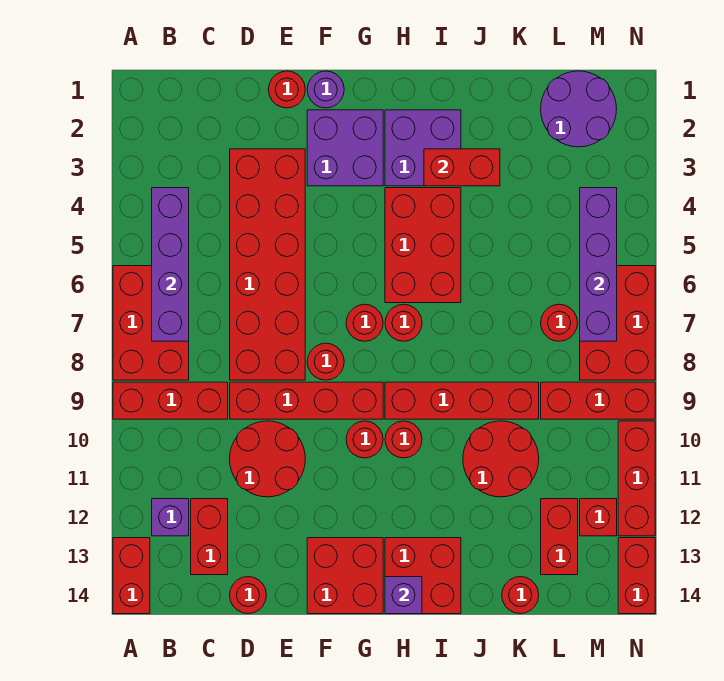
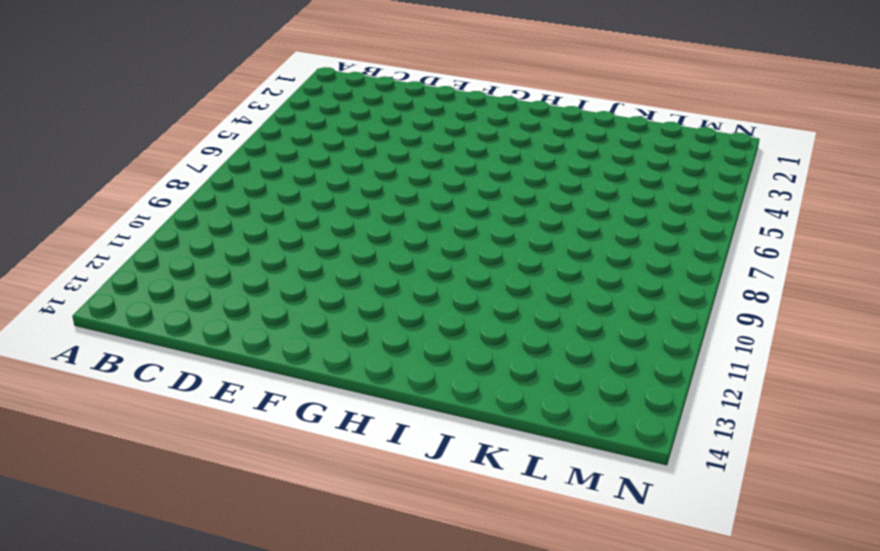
none -> red brick A6:B8 level 1
none -> red brick A9:C9 level 1
none -> red brick A13:A14 level 1
none -> purple brick B12 level 1

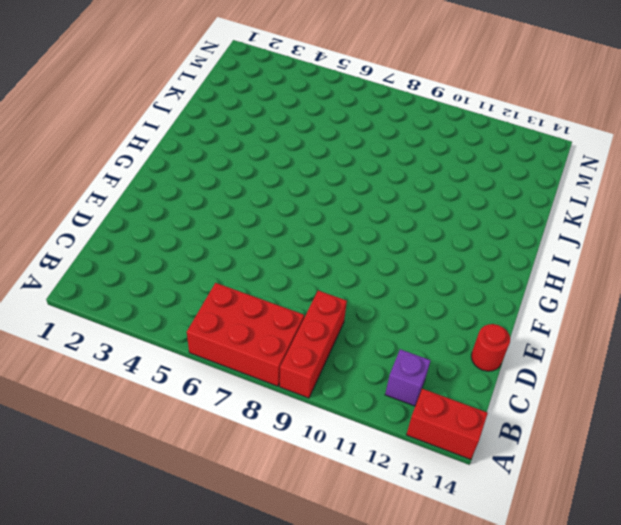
none -> red brick C12:C13 level 1
none -> red brick D3:E8 level 1
none -> red brick D9:G9 level 1
none -> red round brick D10:E11 level 1

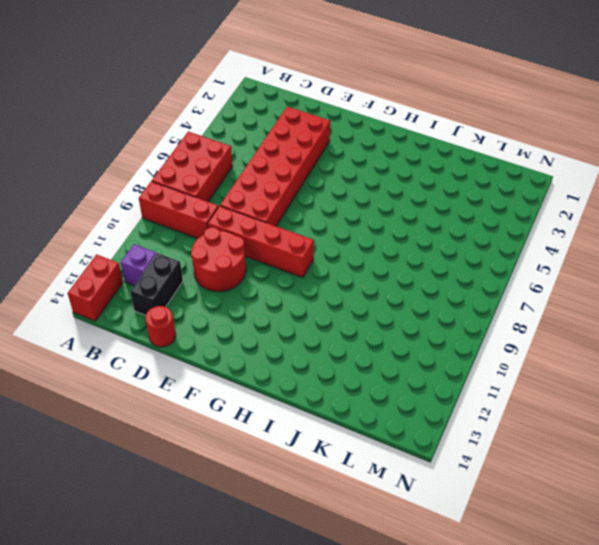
black brick C12:C13 level 1 -> red brick C12:C13 level 1
none -> red round brick E1 level 1
none -> purple round brick F1 level 1
none -> purple brick F2:G3 level 1
none -> red round brick F8 level 1

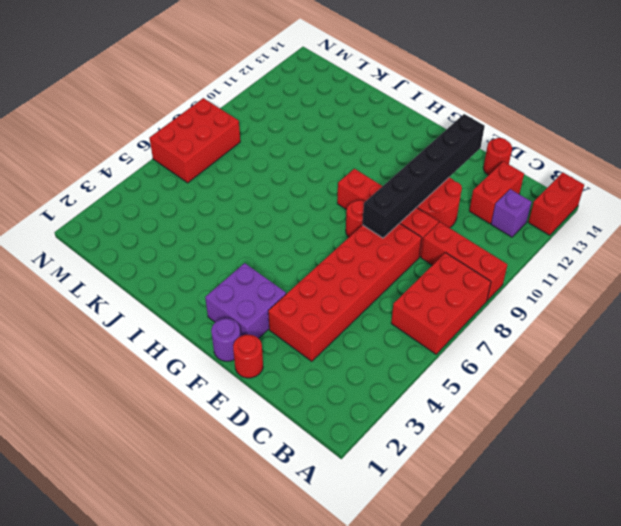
black brick E8:E13 level 2 -> none
none -> red brick F13:G14 level 1
none -> red round brick G7 level 1
none -> red round brick G10 level 1
none -> purple brick H2:I3 level 1

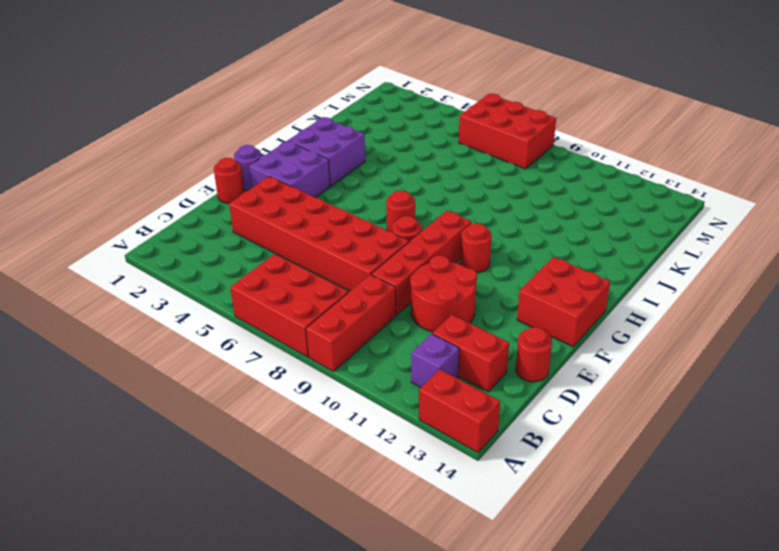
none -> red brick H4:I6 level 1
none -> red round brick H7 level 1
none -> red brick H9:K9 level 1
none -> red round brick H10 level 1

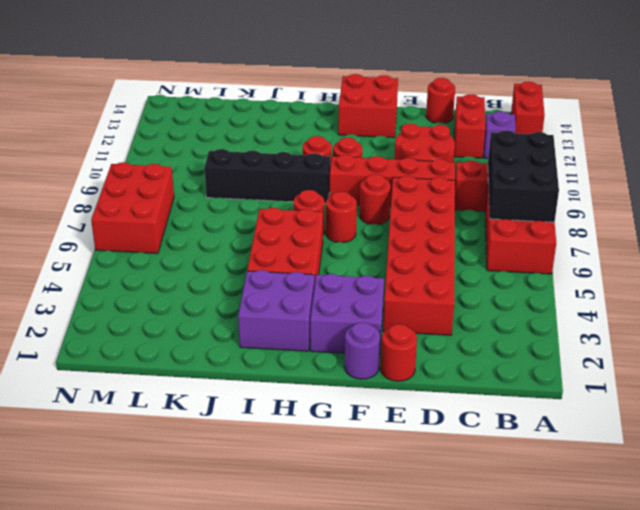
black brick A7:B9 level 2 -> purple brick B4:B7 level 2
black brick H9:K9 level 1 -> red brick H9:K9 level 1
none -> red brick H13:I14 level 1
none -> red round brick J10:K11 level 1
none -> red round brick K14 level 1
none -> purple round brick L1:M2 level 1

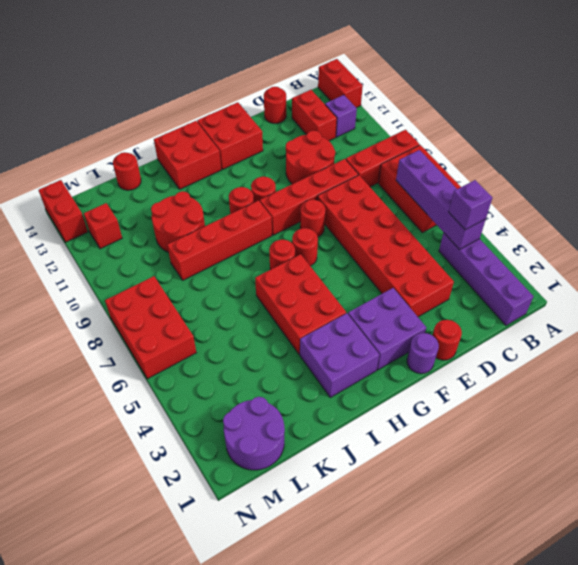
purple brick B1:B4 level 1 -> purple brick M4:M7 level 2
purple brick B4 level 3 -> purple brick H14 level 2
none -> red round brick L7 level 1
none -> red brick L9:N9 level 1
none -> red brick L12:L13 level 1
none -> red brick N10:N12 level 1

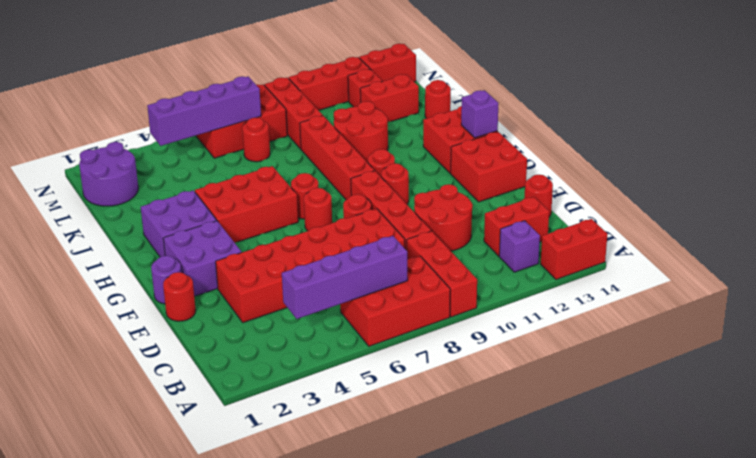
none -> red brick I3:J3 level 2

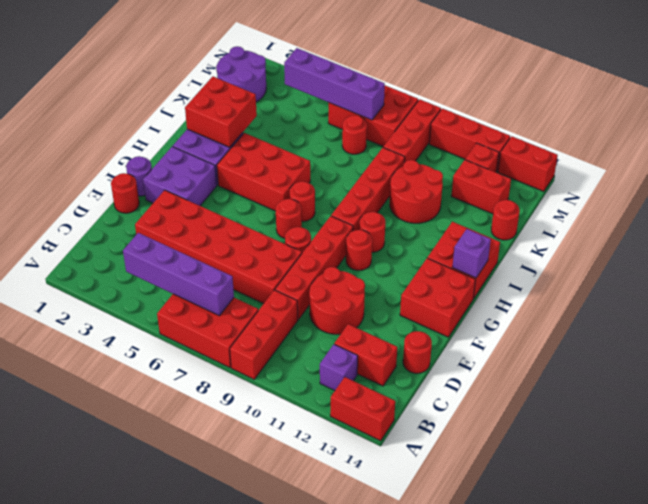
red brick I2:J3 level 2 -> red brick I3:J3 level 2

